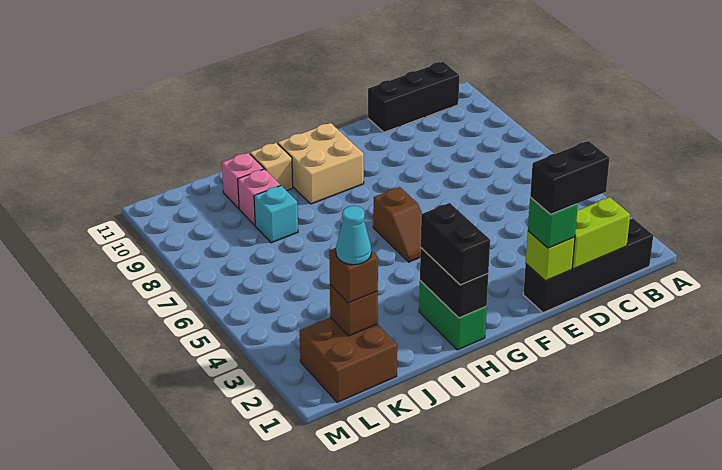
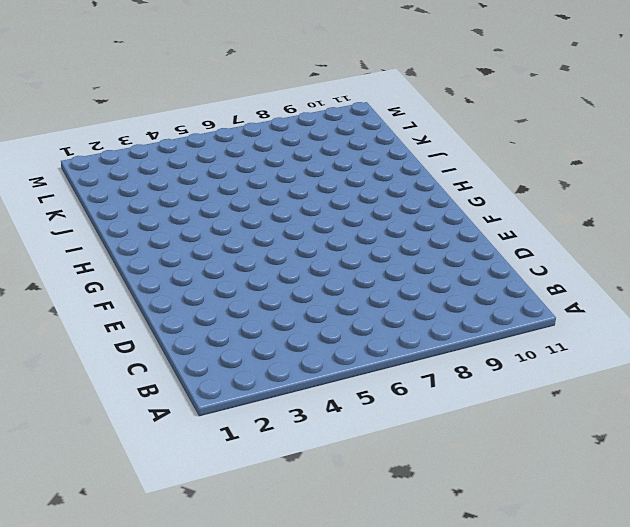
none -> black brick B1:E1 level 1
none -> black brick B11:D11 level 1
none -> brown slope G5:G6 level 1 top 6

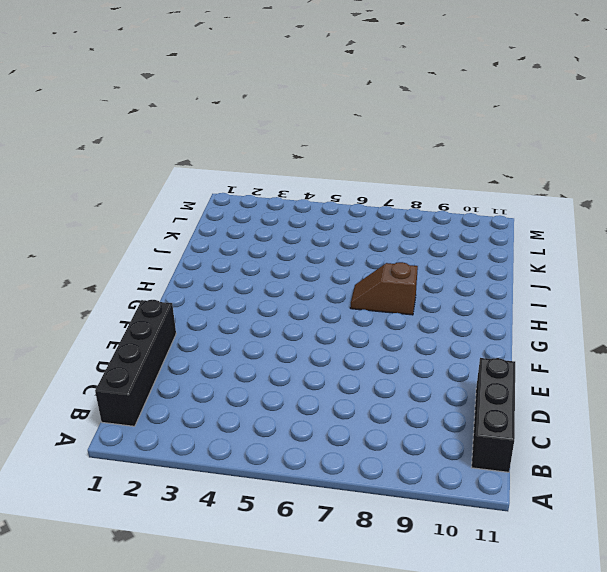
brown slope H7:H8 level 1 top 8 -> brown slope G5:G6 level 1 top 6
none -> tan brick G9:H10 level 1
none -> green brick H1:H2 level 1
none -> tan brick I10 level 1

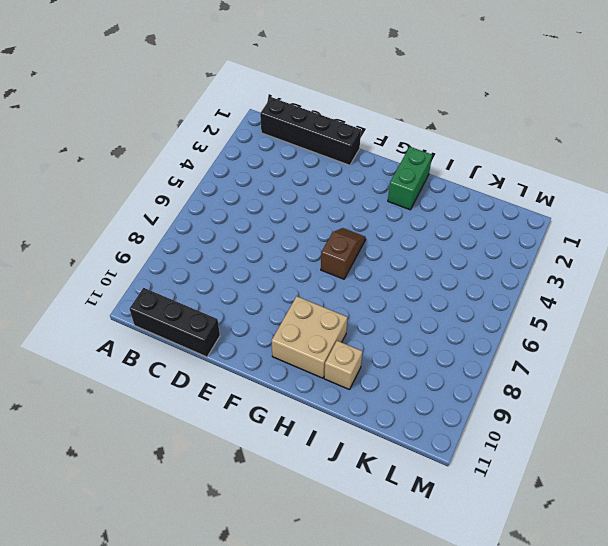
none -> cyan brick J8 level 1
none -> pink brick J9 level 1
none -> pink brick J10 level 1

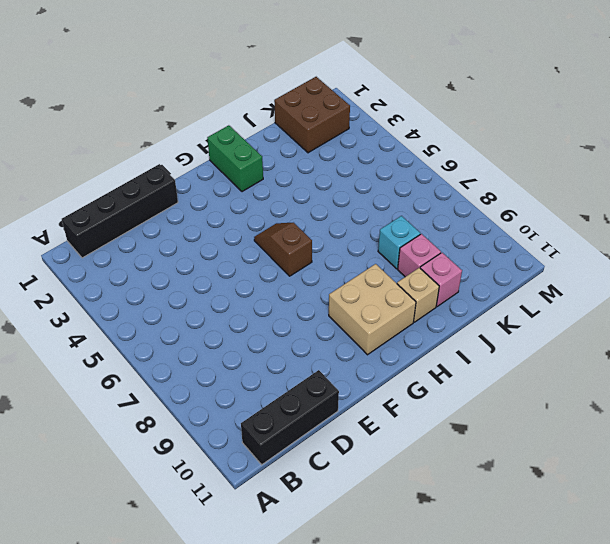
none -> lime brick C1:D1 level 2
none -> lime brick E1 level 2
none -> black brick H1:H2 level 2

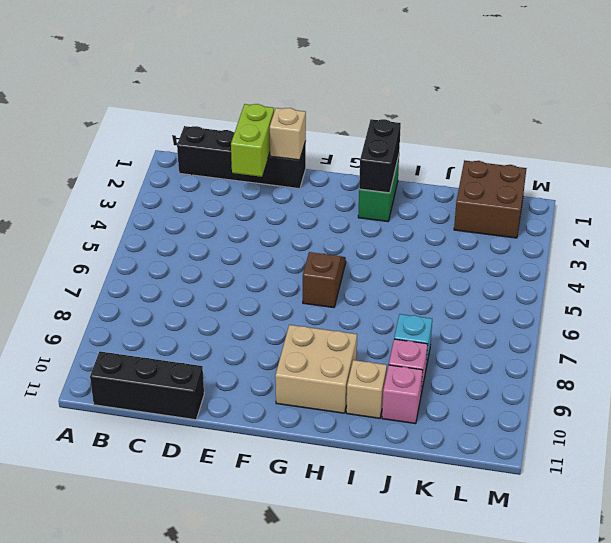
lime brick D1:D2 level 2 -> lime brick C1:D1 level 2
tan brick E1 level 2 -> lime brick E1 level 2
none -> brown brick K2 level 2
none -> green brick E1 level 3
none -> black brick H1:H2 level 3

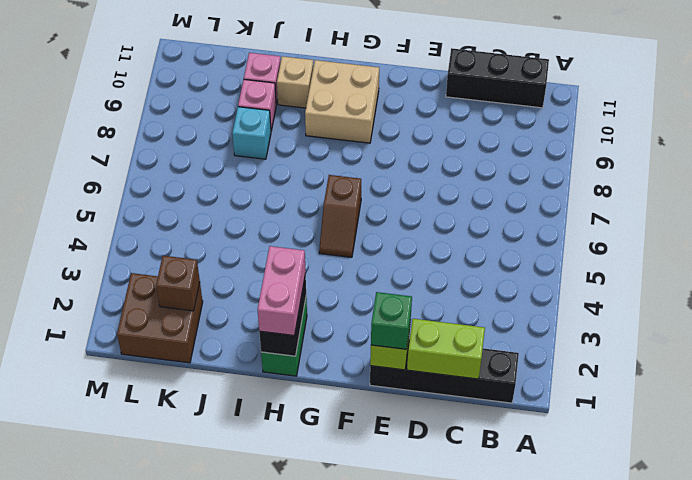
pink brick H1:H2 level 3 -> black brick H1:H2 level 3
none -> brown brick K2 level 3
none -> black brick D1:E1 level 4
none -> cyan cone K2 level 4

